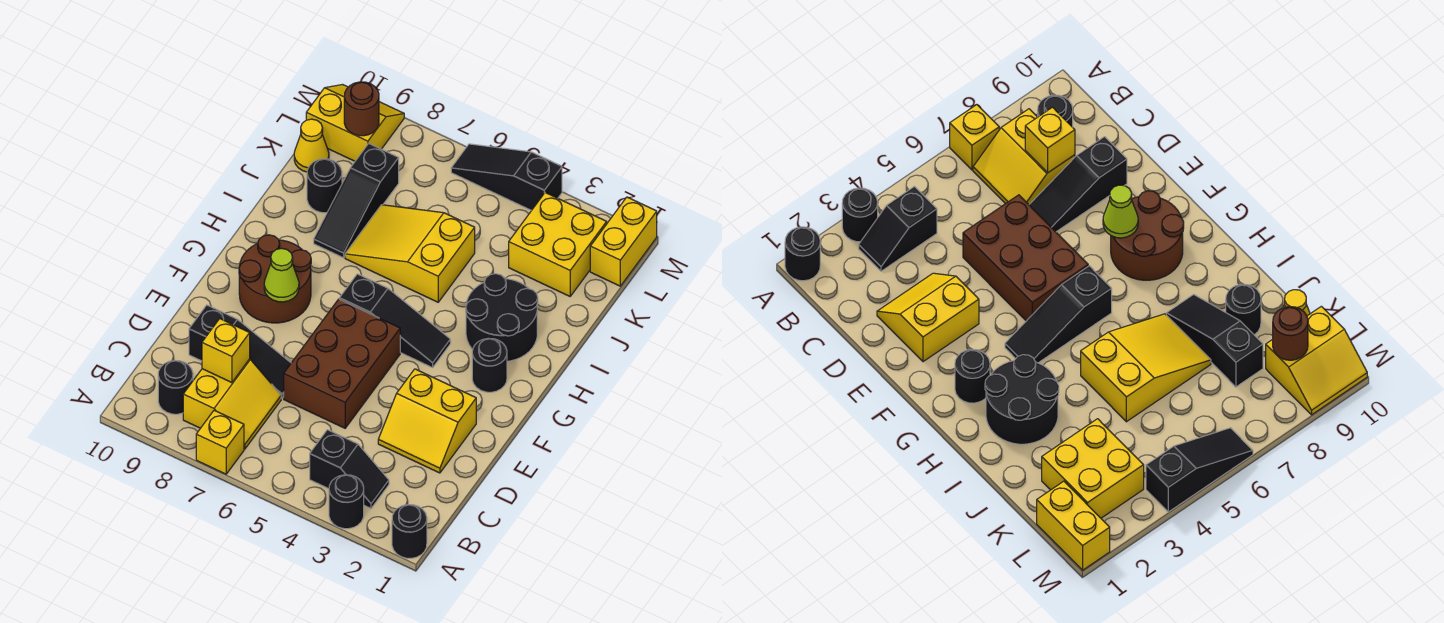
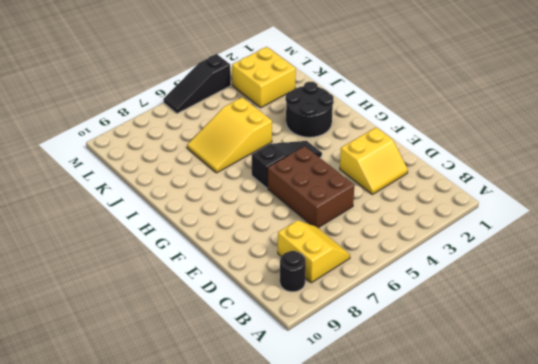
none -> black round brick A1 level 1
none -> black round brick A3 level 1
none -> yellow brick A7 level 1

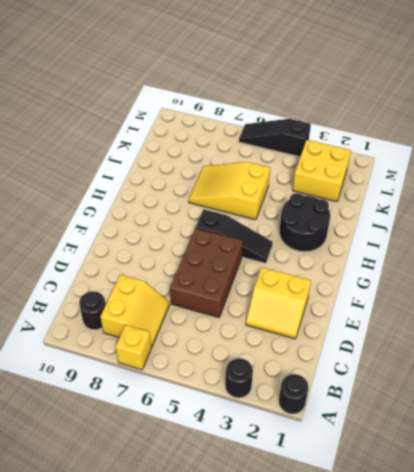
none -> black slope B3:B4 level 1 top 4
none -> black slope D7:D9 level 1 top 9
none -> brown round brick F8:G9 level 1

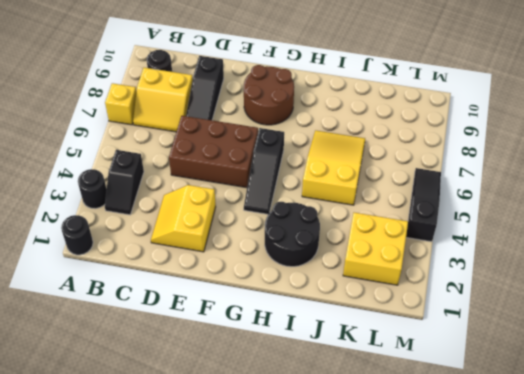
none -> black round brick G2 level 1
none -> black slope I8:K8 level 1 top K
none -> black round brick J9 level 1

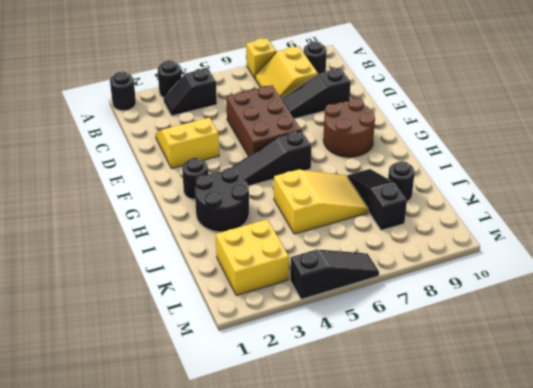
none -> yellow cone K10 level 1
none -> yellow brick L1:M1 level 1
none -> yellow slope L9:M10 level 1 top L

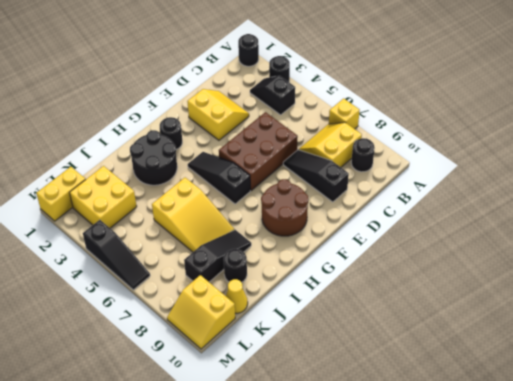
none -> yellow brick C8 level 2
none -> lime cone F8 level 2
none -> brown round brick L9 level 2

